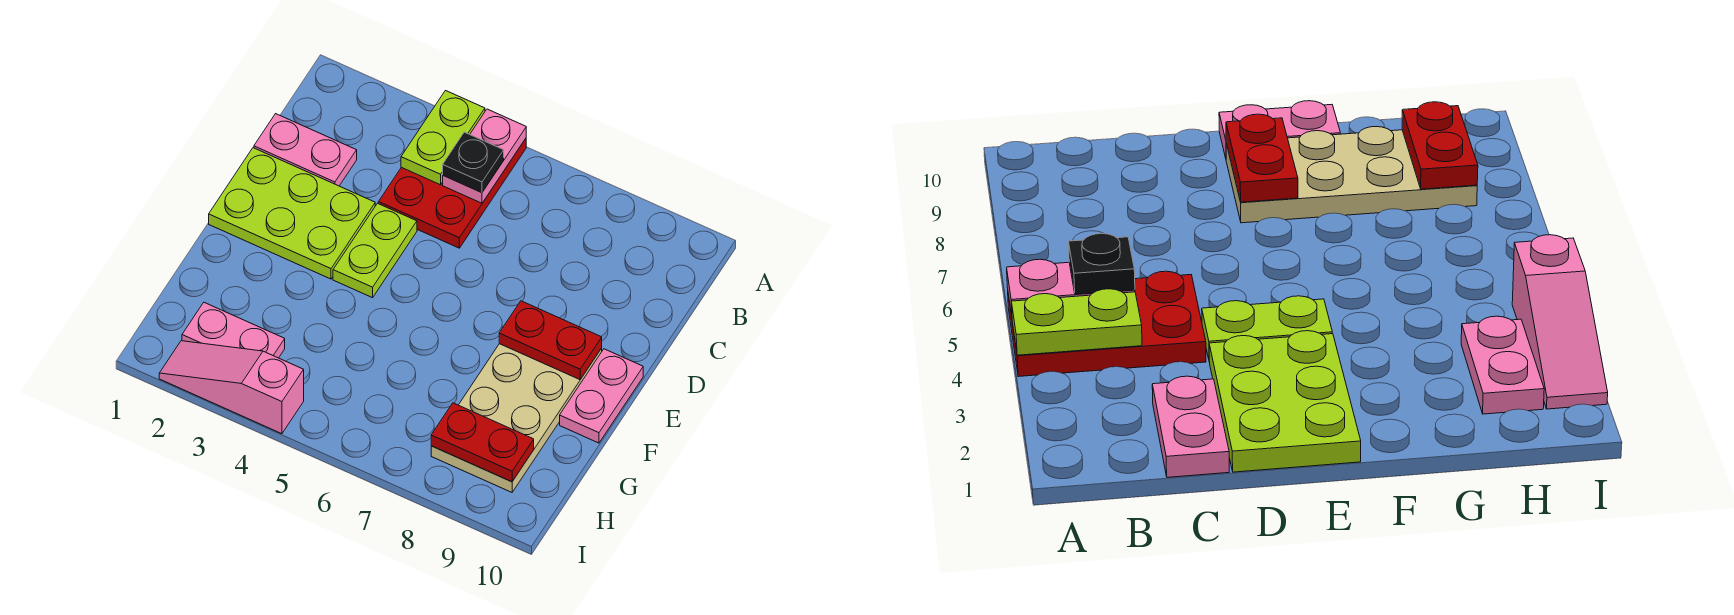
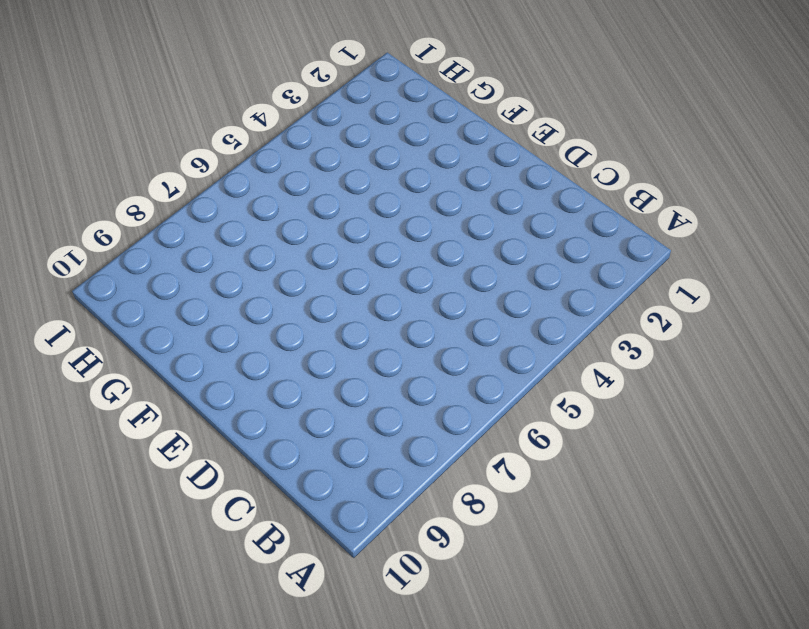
none -> red plate A4:C5 level 1
none -> pink plate C1:C2 level 1
none -> lime plate D1:E3 level 1

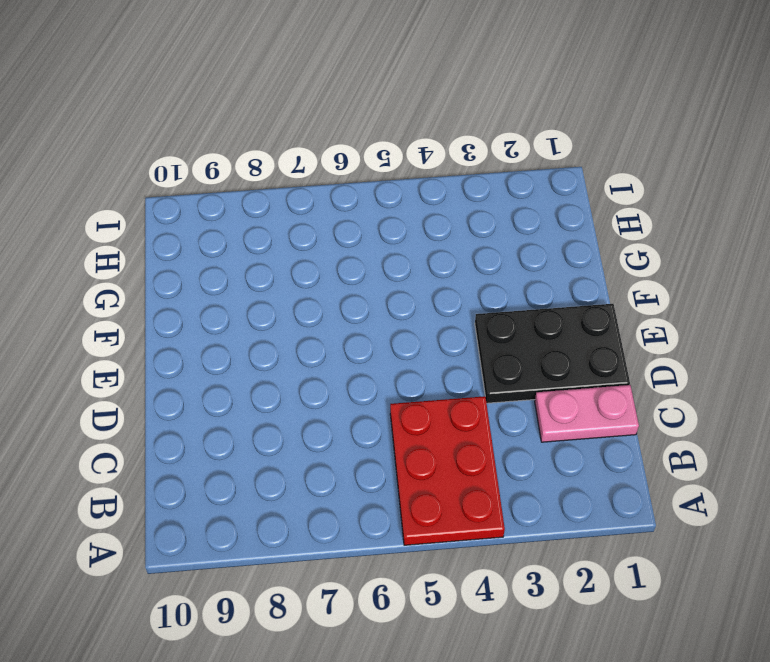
black plate D1:E3 level 1 -> lime plate D1:E3 level 1
none -> lime plate D4:E4 level 1
none -> tan plate E8:H9 level 1
none -> pink plate E10:F10 level 1

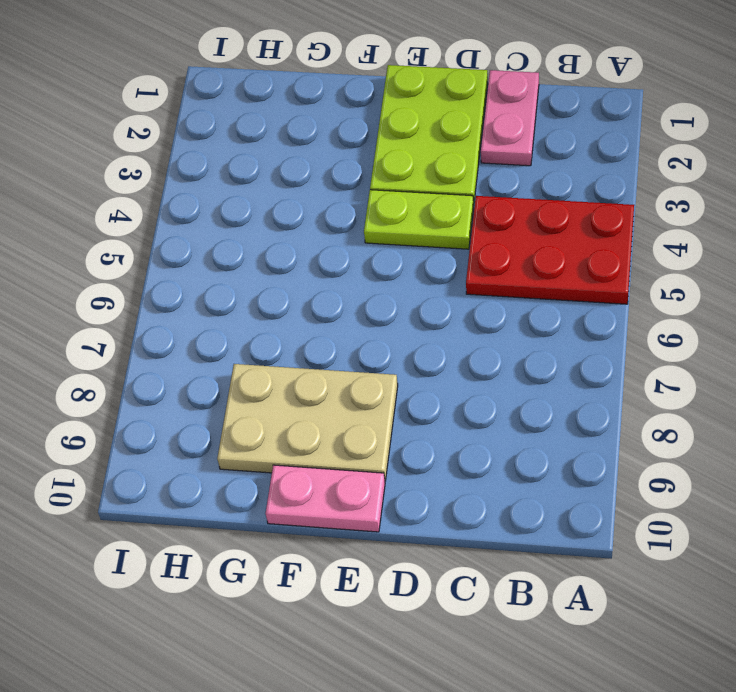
tan plate E8:G9 level 1 -> tan plate E8:H9 level 1
none -> pink plate H2:H3 level 1
none -> pink slope I2:I4 level 1 top 4
none -> lime plate A4:B4 level 2

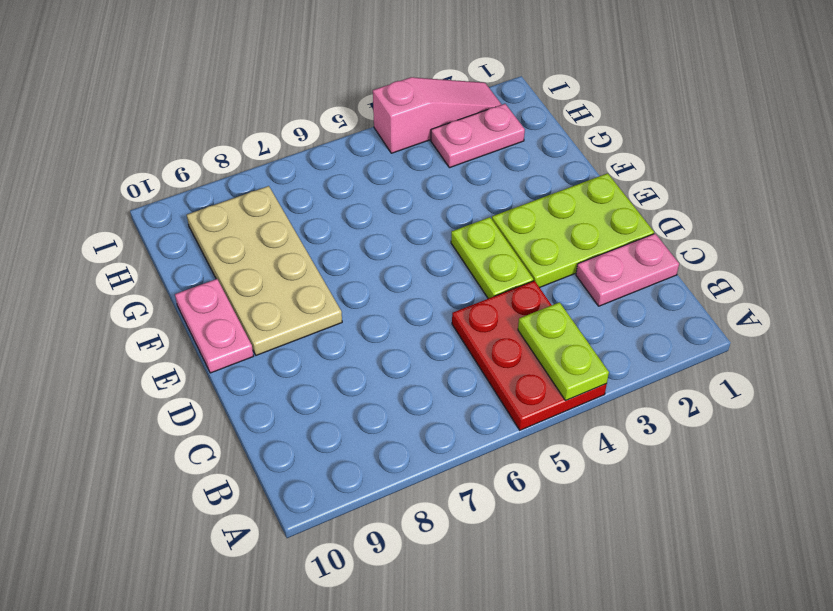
none -> pink plate A5:B5 level 2
none -> red plate E8:E9 level 2
none -> red plate H8:H9 level 2

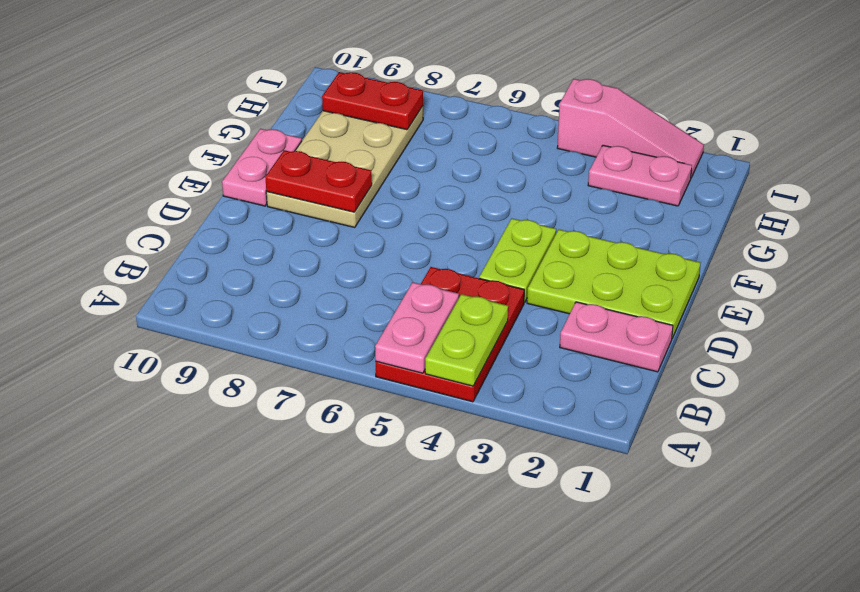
none -> black plate B5 level 3

